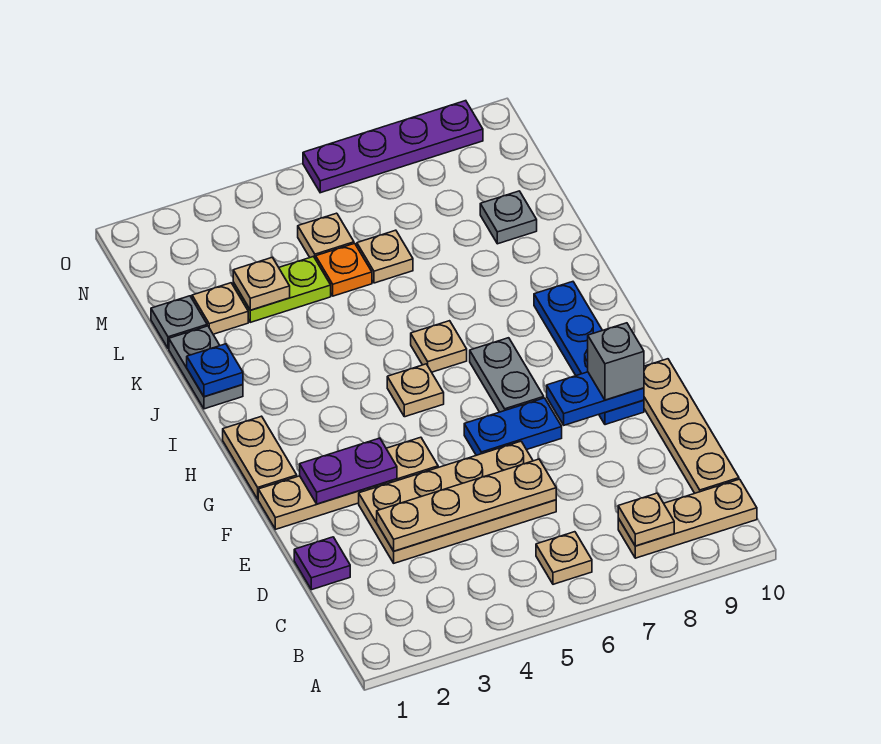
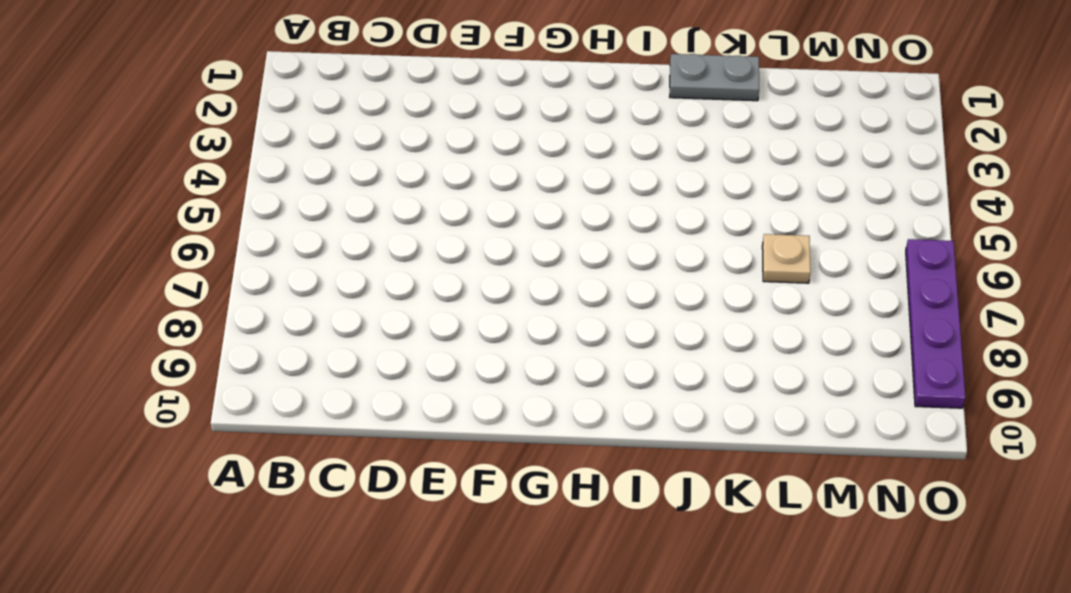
none -> tan plate B6 level 1
none -> tan plate B8:B10 level 1
none -> tan plate C10:F10 level 1

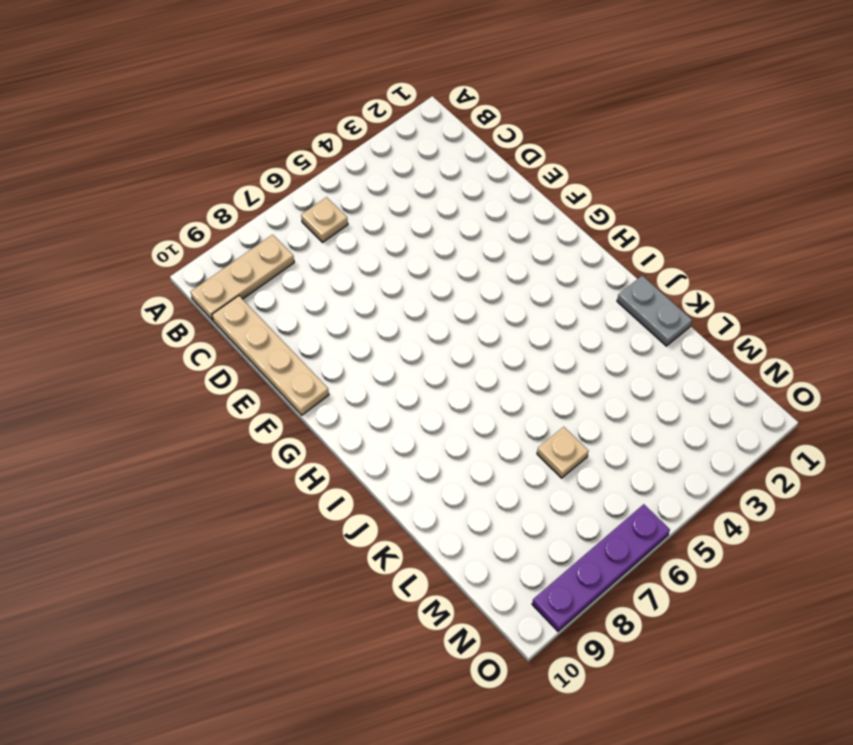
none -> purple plate D1 level 1
none -> tan plate D3:E6 level 1
none -> tan plate F1:F4 level 1

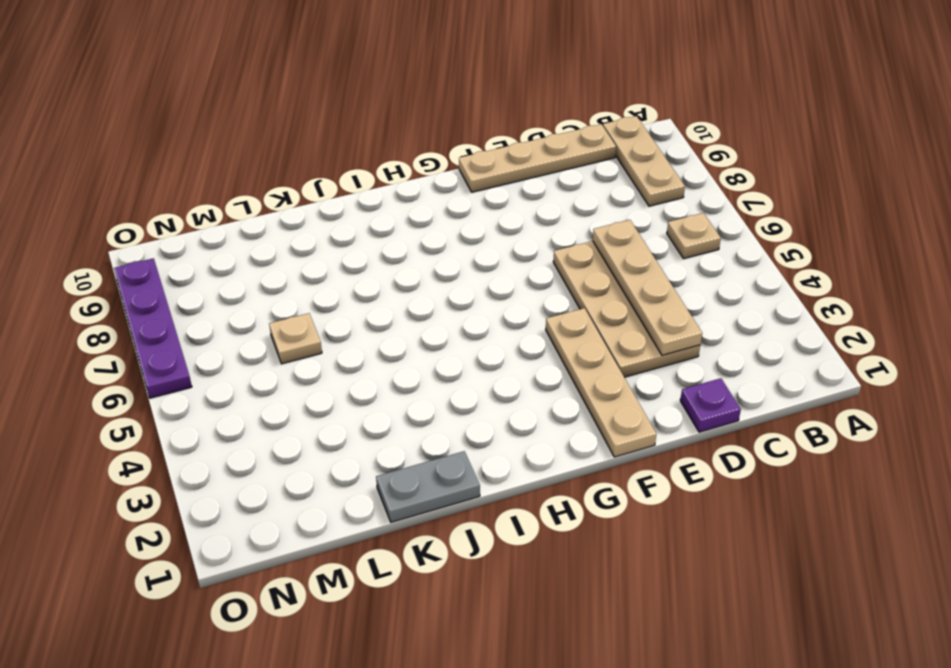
none -> blue plate F6:F7 level 1
none -> blue plate F9:I9 level 1
none -> tan plate G1:H1 level 1

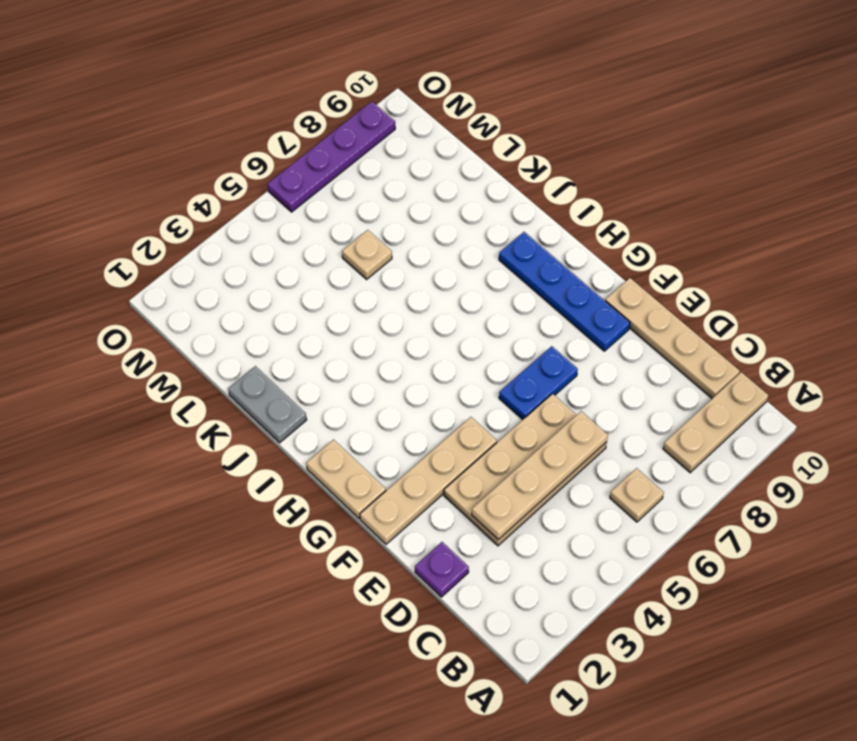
none -> grey plate G7:H7 level 1
none -> tan plate H5 level 1
none -> tan plate I6 level 1

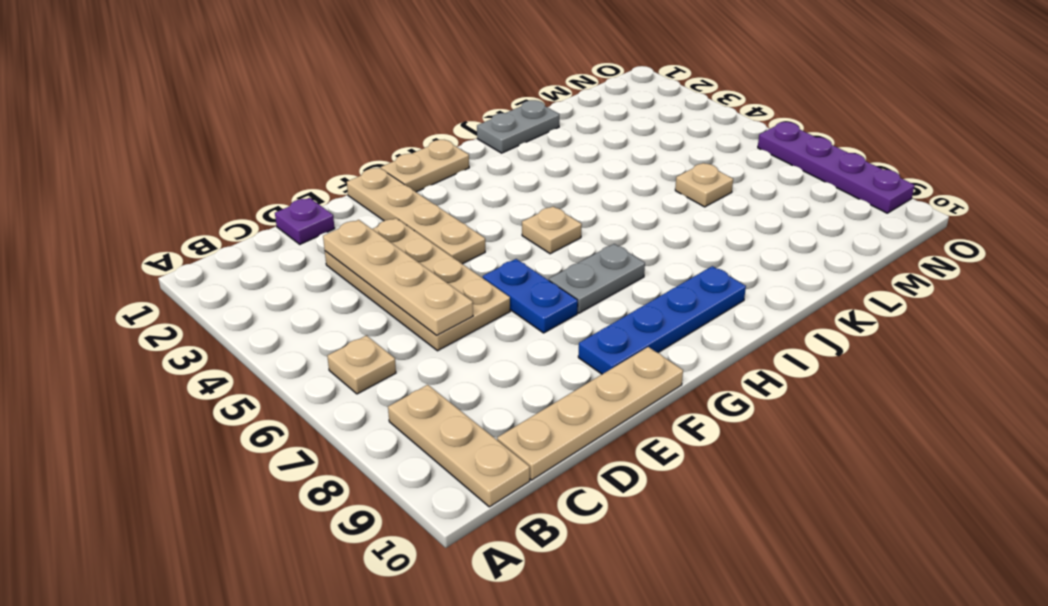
none -> tan plate I6 level 1
none -> grey plate L1 level 1
none -> tan plate L2 level 1

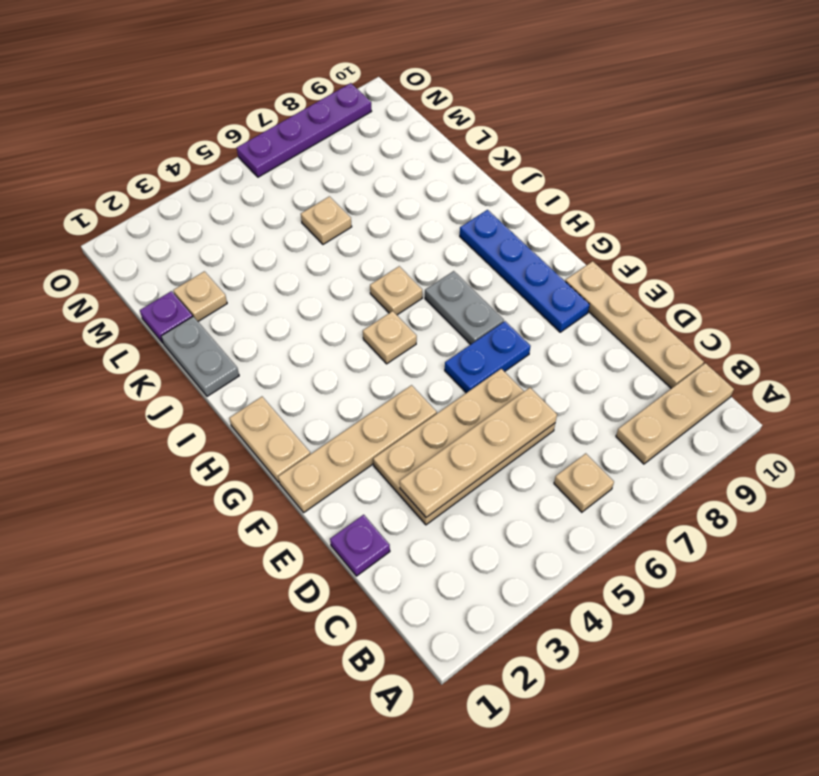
purple plate L1 level 1 -> grey plate L1 level 1
none -> lime plate L3:L4 level 1
none -> orange plate L5 level 1
none -> grey plate L9 level 1

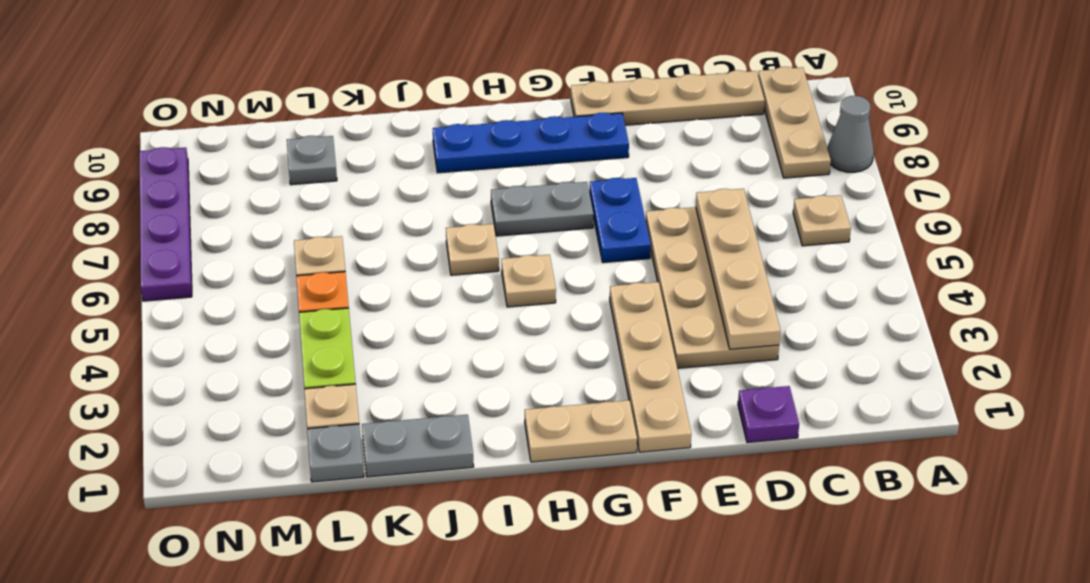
grey cone A8 level 1 -> none
none -> tan plate M5 level 1
none -> tan plate B8 level 2
none -> purple plate F2:F3 level 2

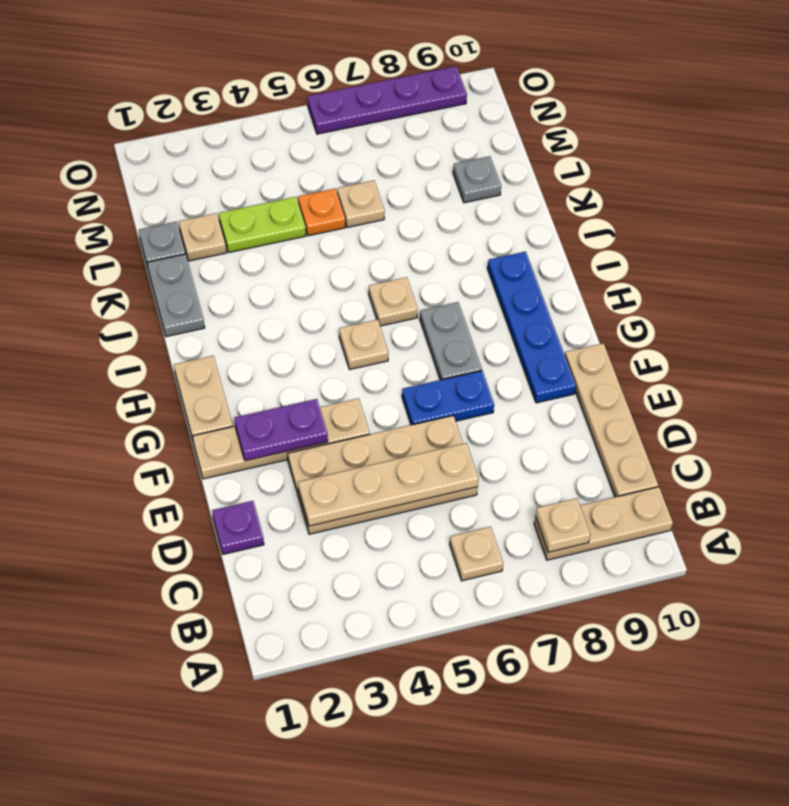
none -> tan plate M5 level 1
none -> blue plate F8:F9 level 2
none -> blue plate J1 level 2

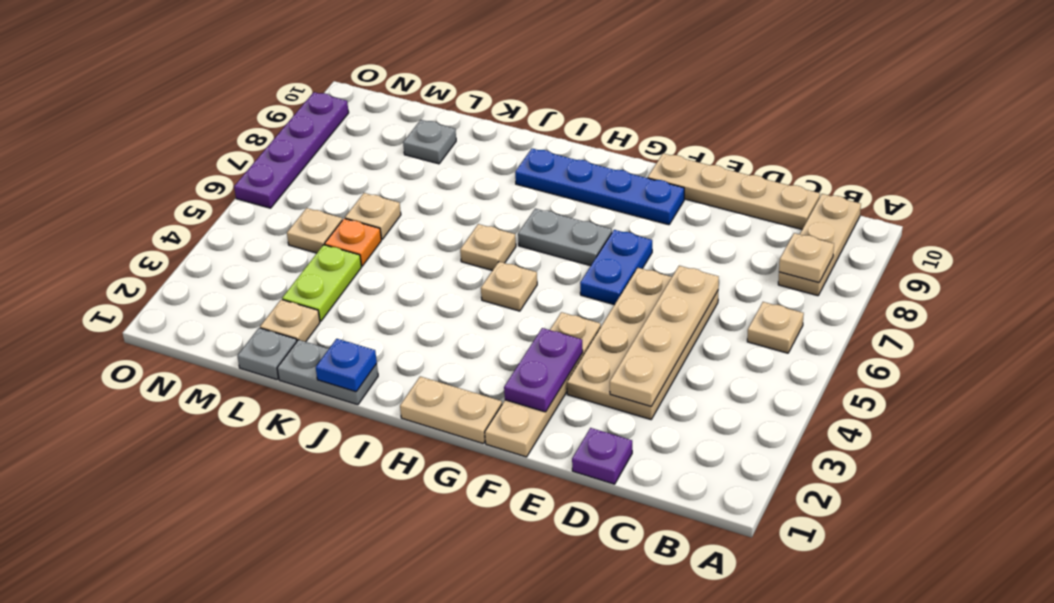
none -> blue plate F8:F9 level 2
none -> tan plate L3 level 2
none -> grey brick F9 level 3

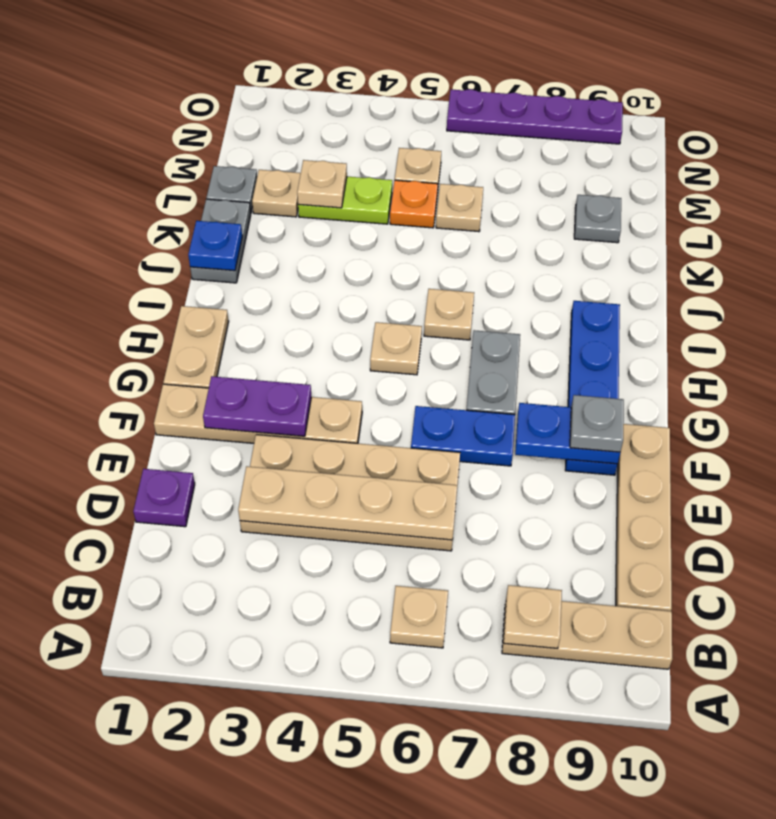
grey plate F9 level 3 -> grey brick F9 level 3

